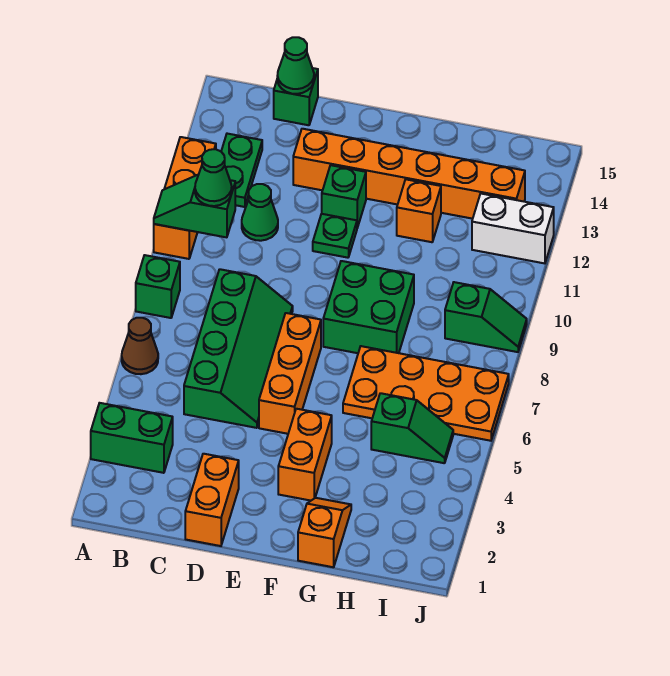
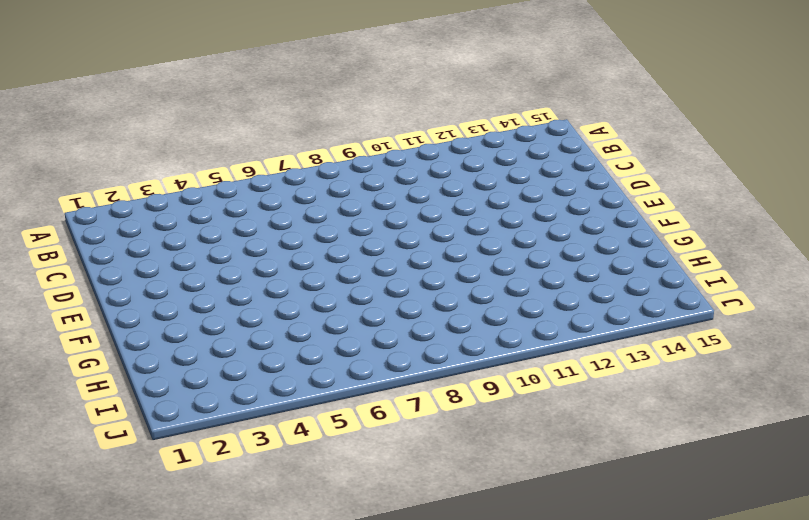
none -> green brick A3:B3 level 1
none -> brown cone A6 level 1
none -> green brick A8 level 1

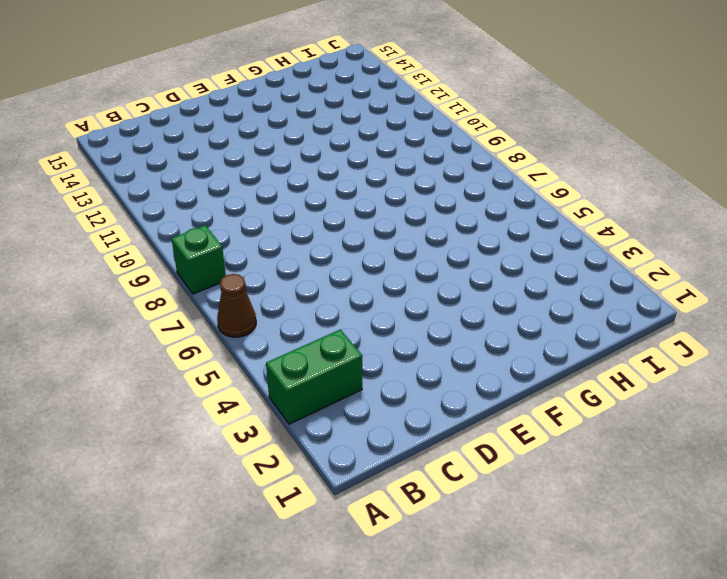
none -> orange brick A10:A12 level 1
none -> green plate B12:B13 level 1
none -> green slope C5:D8 level 1 top C

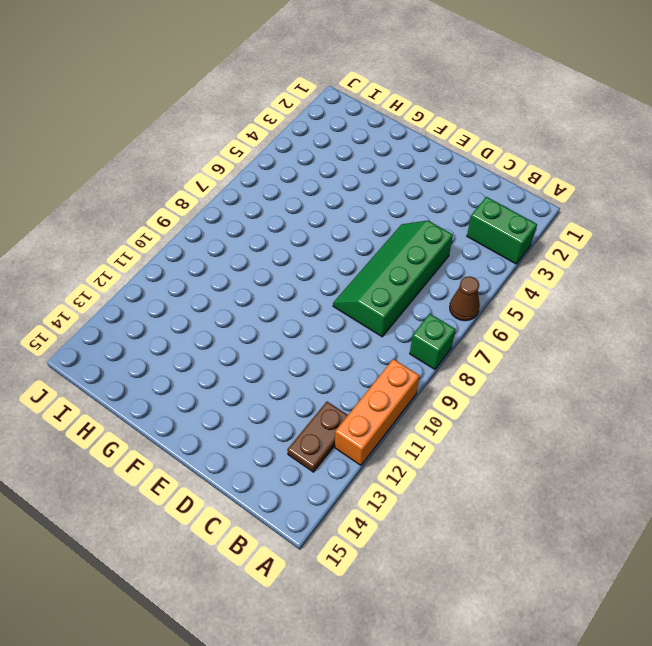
brown plate B12:B13 level 1 -> green plate B12:B13 level 1
none -> green cone C11 level 1
none -> green brick C15 level 1
none -> orange brick D1:D2 level 1

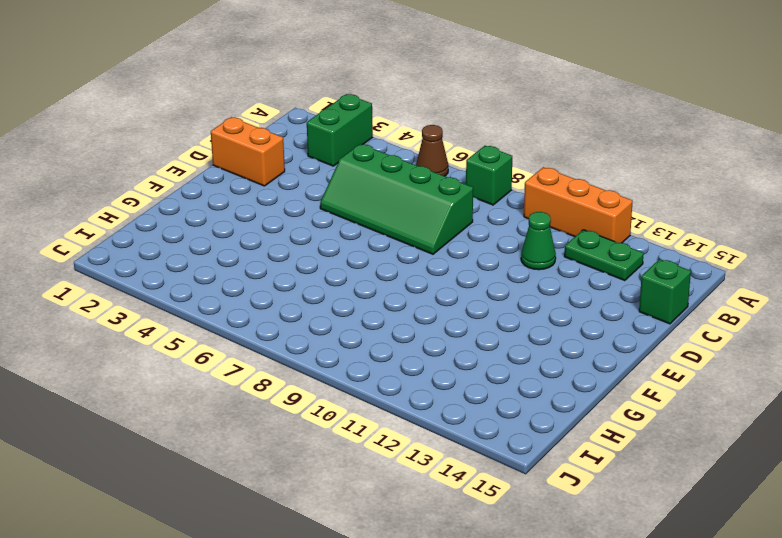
none -> orange brick D13:I13 level 1
none -> orange brick E5:E7 level 1
none -> green plate E11 level 1

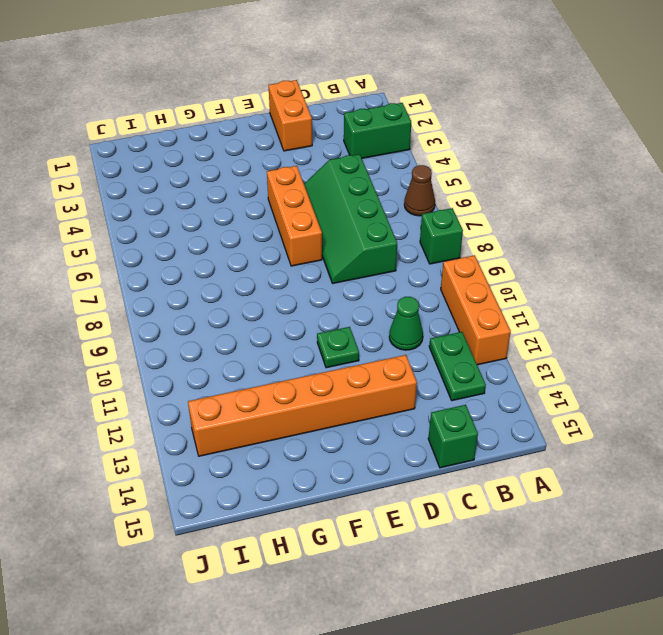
none -> green brick E12 level 1
none -> orange brick F3:F4 level 1
none -> green brick F8:G9 level 1

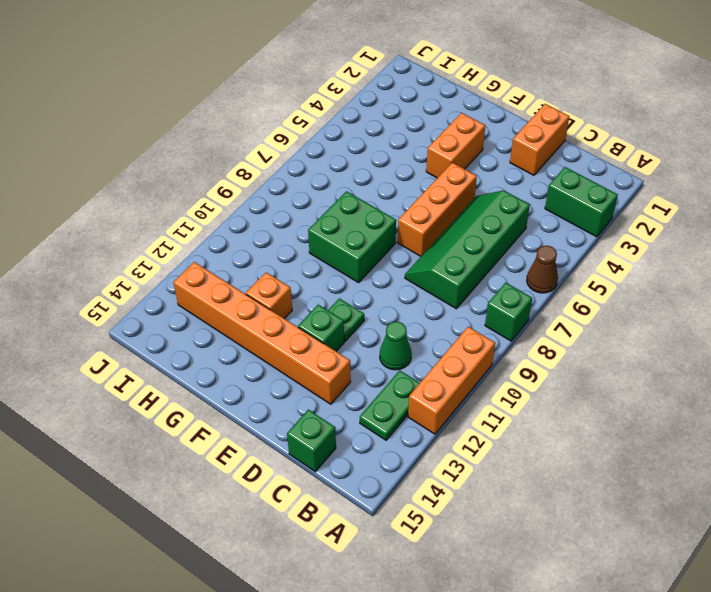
none -> orange slope G1:G2 level 1 top 1
none -> orange plate G6:J7 level 1
none -> green slope H5:I5 level 1 top H

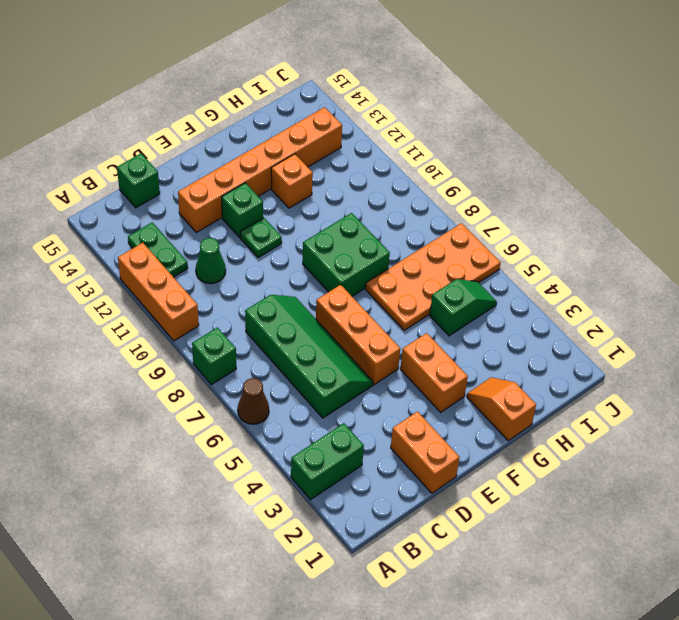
none -> green slope I9:J9 level 1 top I
none -> white brick I12:J12 level 1
none -> green slope A10:B10 level 2 top B

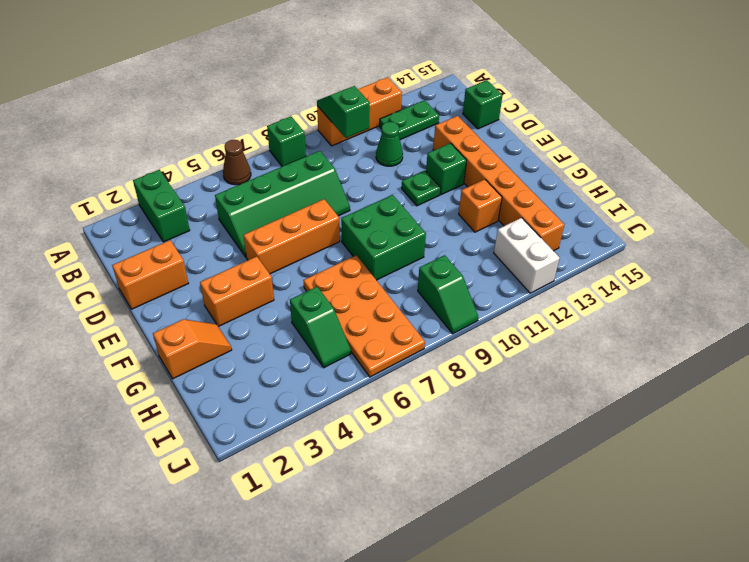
none -> green cone C15 level 2
none -> green cone B10 level 3

